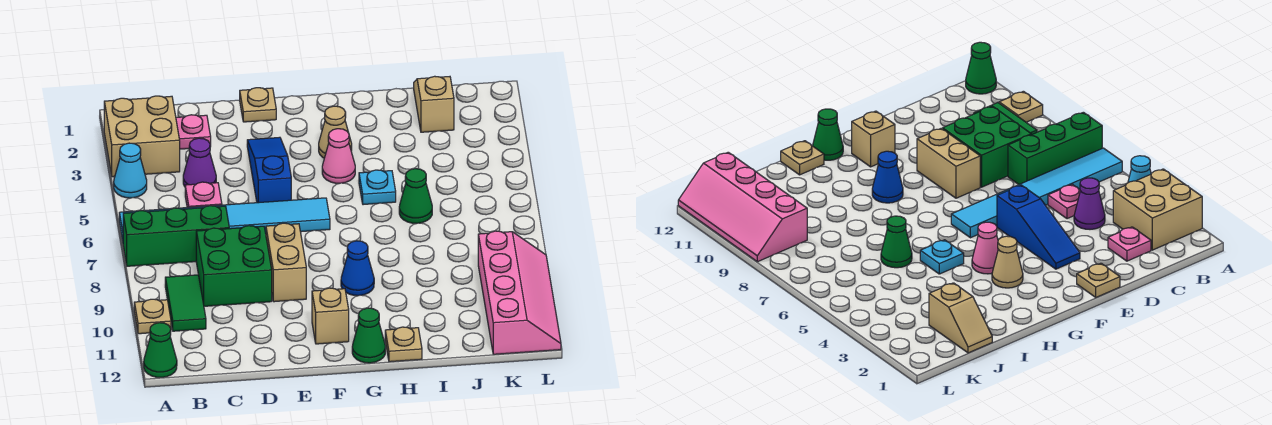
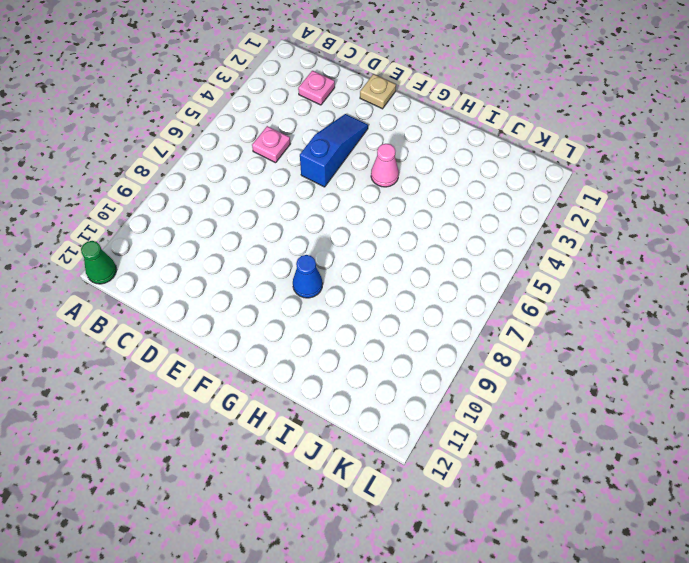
none -> tan brick A2:B3 level 1
none -> cyan cone A4 level 1
none -> cyan tile A6:F6 level 1

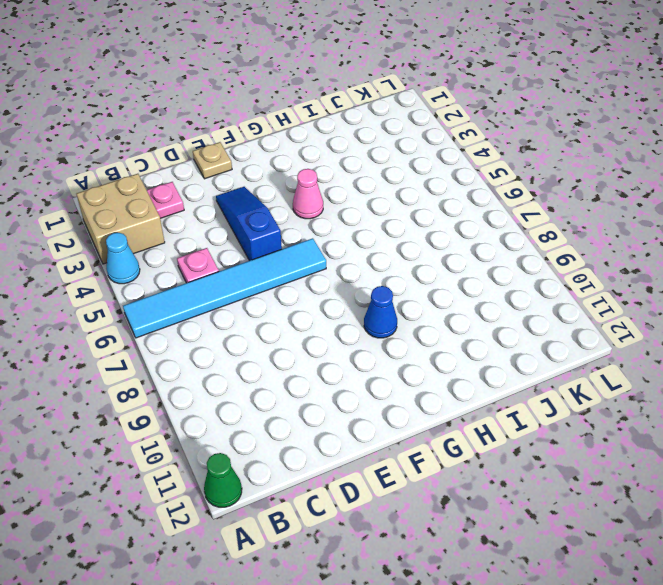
none -> green brick A7:C7 level 1
none -> tan plate A10 level 1
none -> green tile B9:B10 level 1

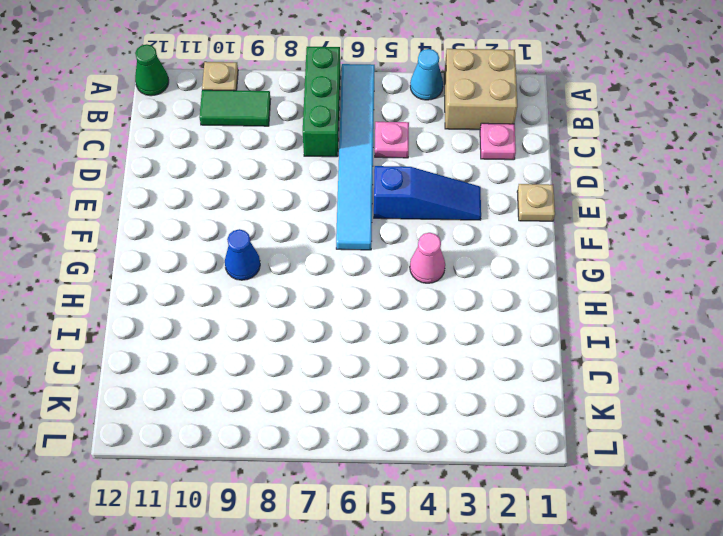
none -> purple cone C4 level 1
none -> green brick C8:D9 level 1
none -> tan brick E8:E9 level 1

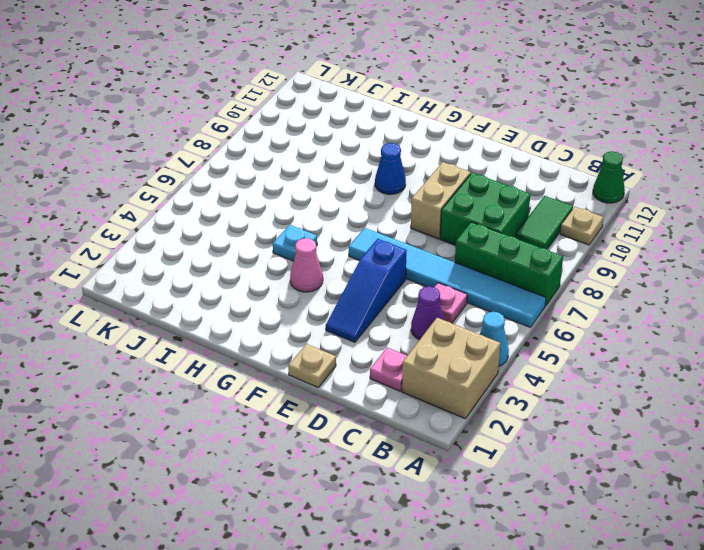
none -> tan brick F11 level 1
none -> tan cone G3 level 1
none -> green cone G12 level 1

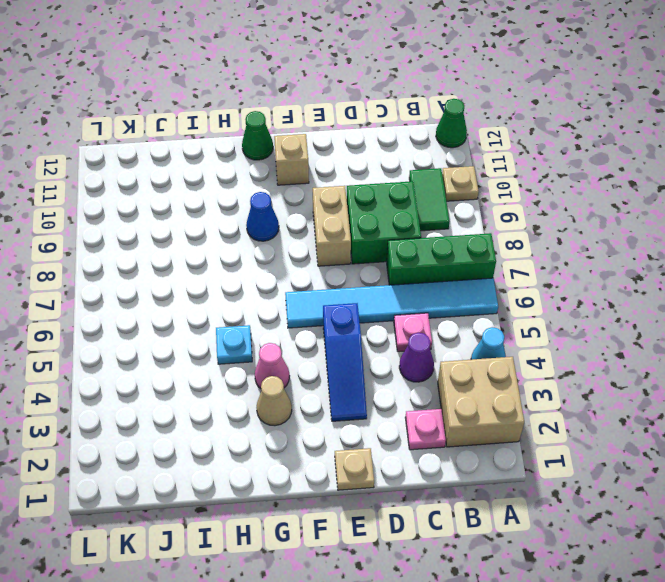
none -> tan plate H12 level 1
none -> green cone I6 level 1
none -> tan slope J1:J2 level 1 top 2

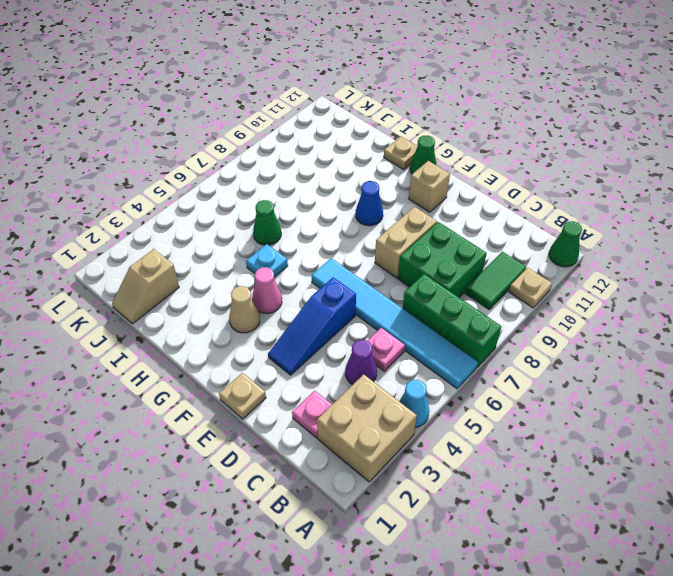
none -> pink slope K9:L12 level 1 top K

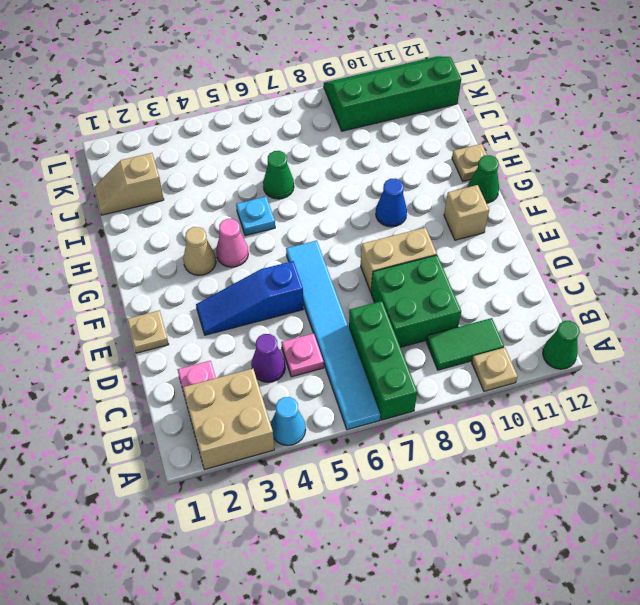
green slope K9:L12 level 1 top K -> pink slope K9:L12 level 1 top K

